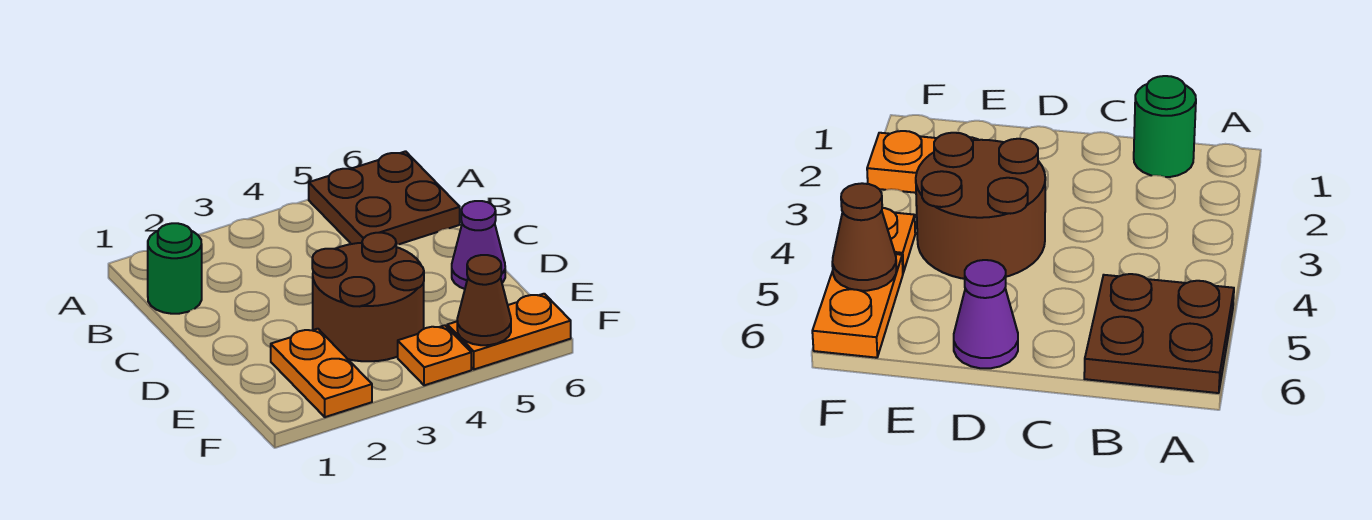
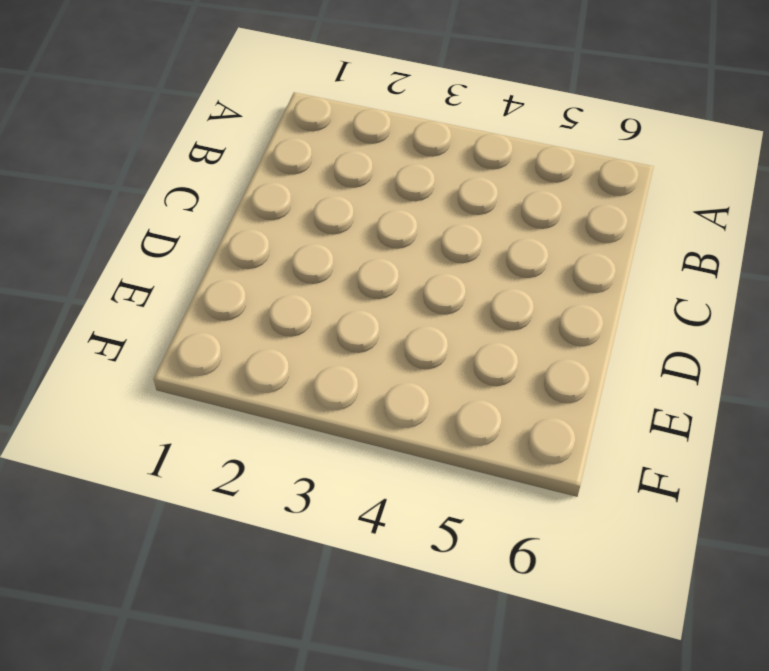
none -> brown plate A5:B6 level 1
none -> green round brick B1 level 1

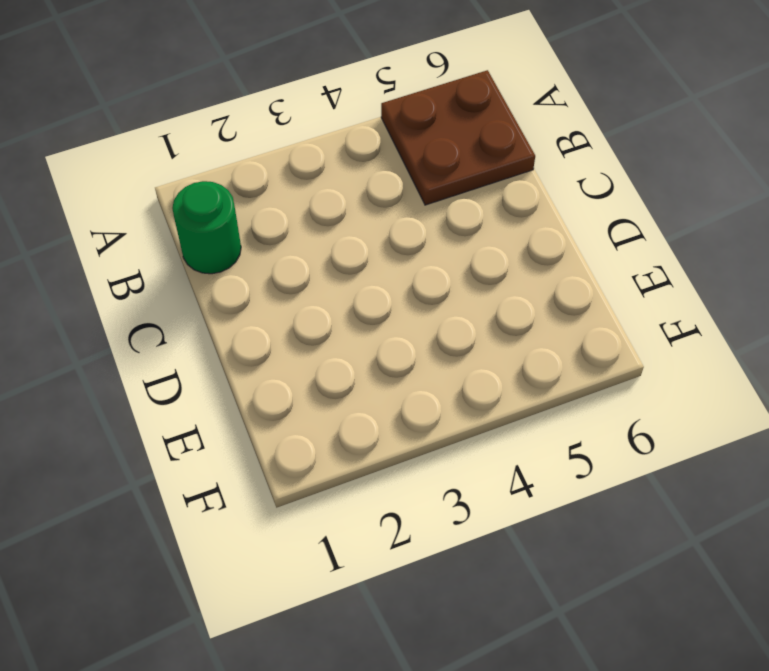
none -> brown round brick D3:E4 level 1
none -> purple cone D6 level 1

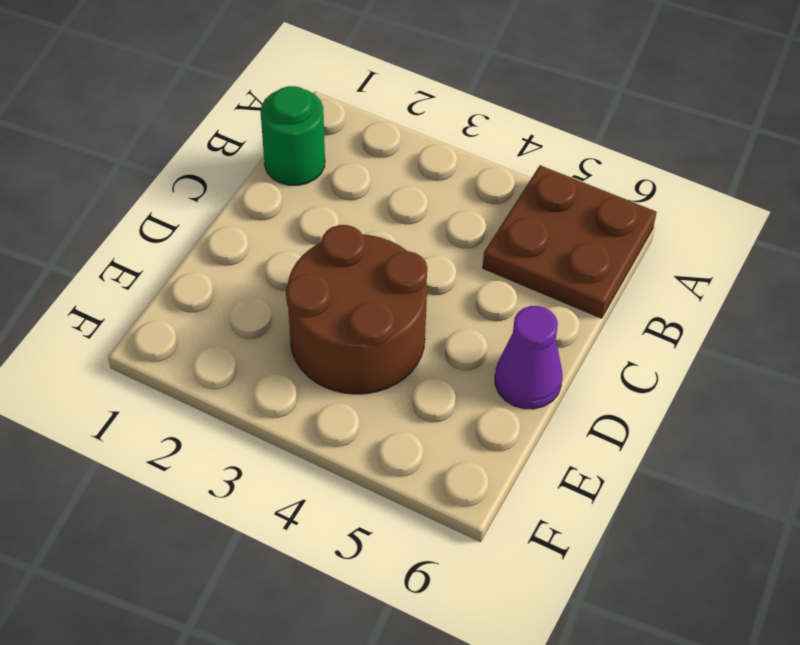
none -> orange plate E2:F2 level 1
none -> orange plate F4 level 1

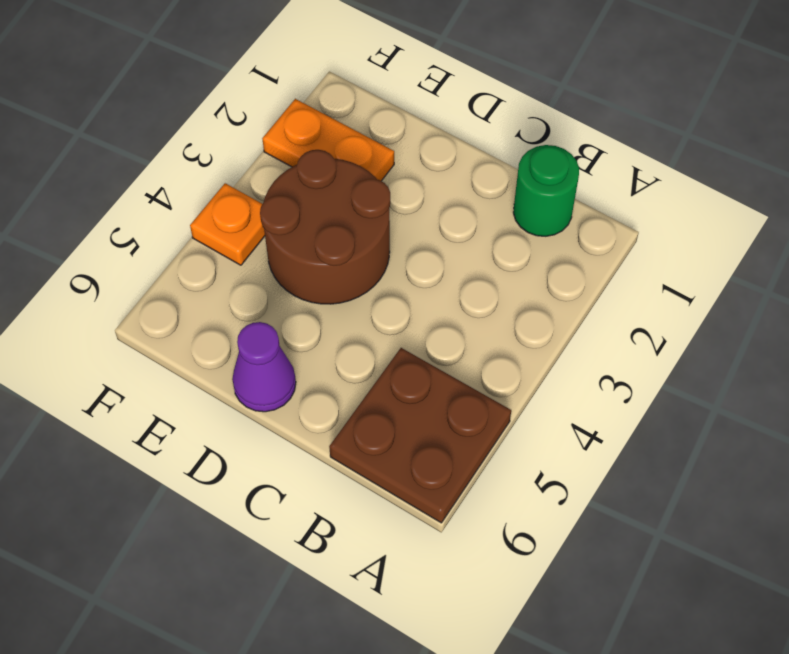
none -> orange plate F5:F6 level 1
none -> brown cone F5 level 2

